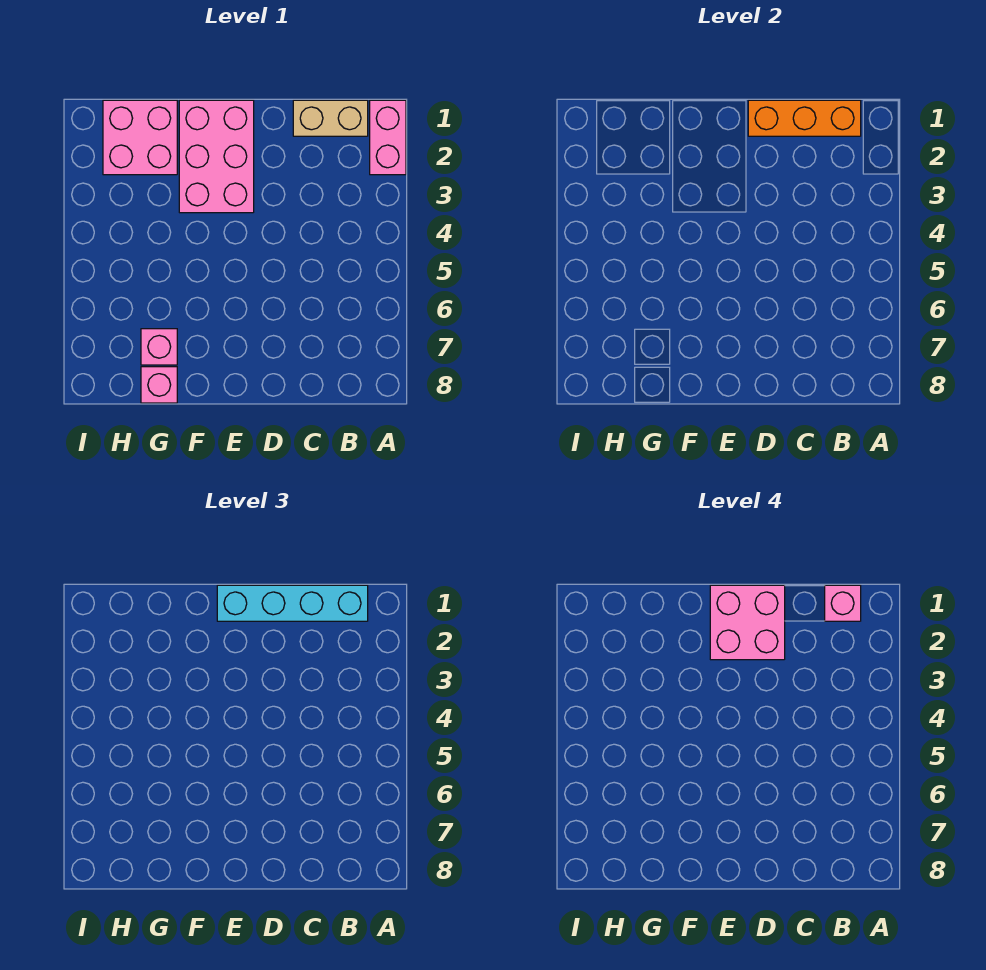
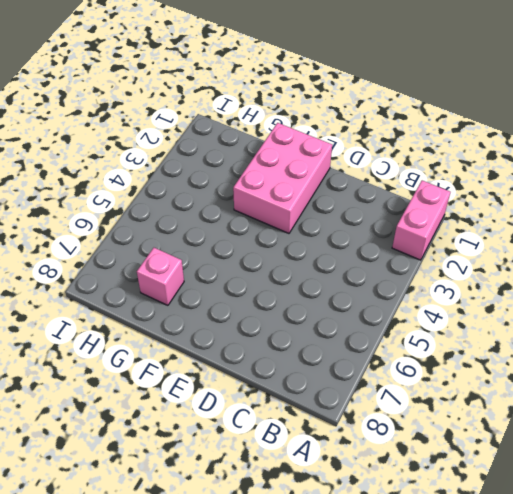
none -> tan brick B1:C1 level 1
none -> pink brick G1:H2 level 1

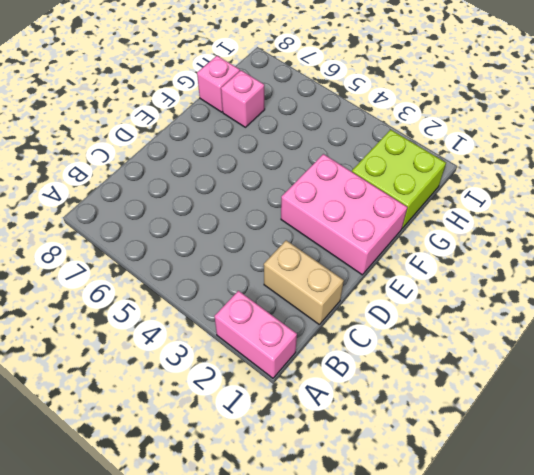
tan brick C1:C2 level 1 -> tan brick B1:C1 level 1
lime brick G1:H2 level 1 -> pink brick G1:H2 level 1
none -> orange brick B1:D1 level 2
none -> cyan brick B1:E1 level 3

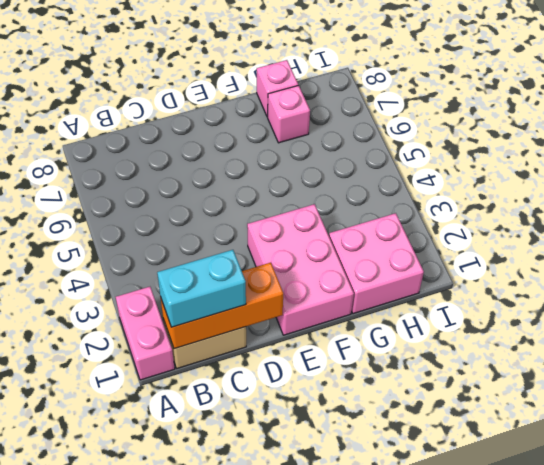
cyan brick B1:C1 level 3 -> cyan brick B1:E1 level 3
none -> pink brick B1 level 4
none -> pink brick D1:E2 level 4

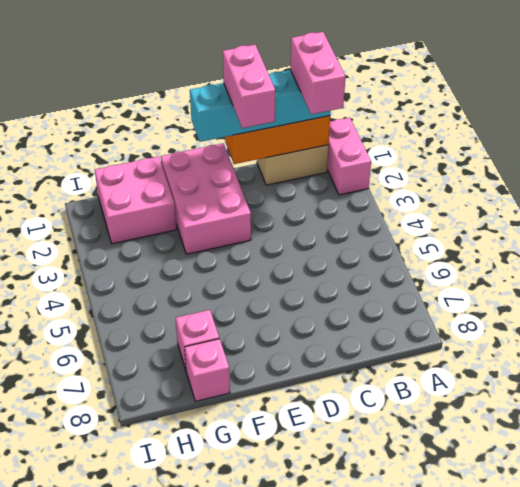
pink brick B1:B2 level 4 -> pink brick B1 level 4
pink brick D1:D2 level 4 -> pink brick D1:E2 level 4

